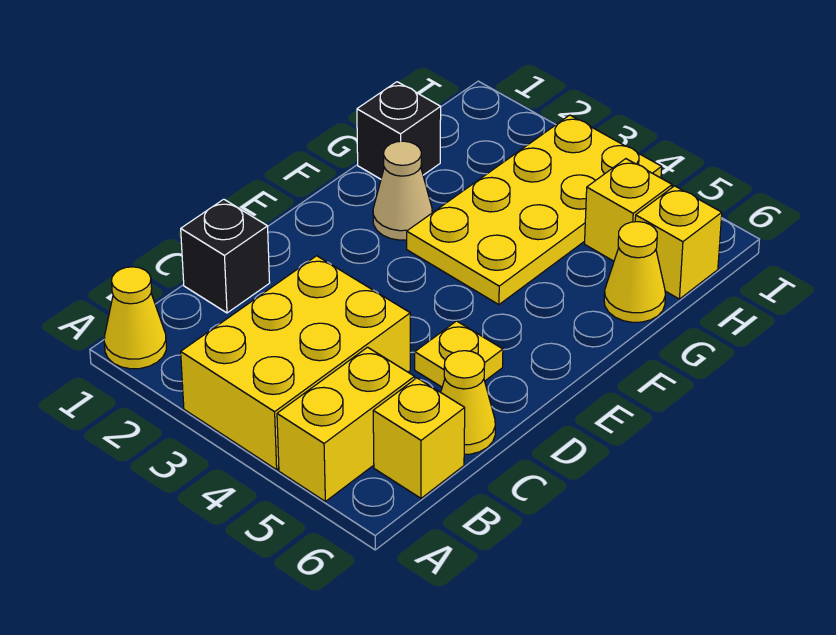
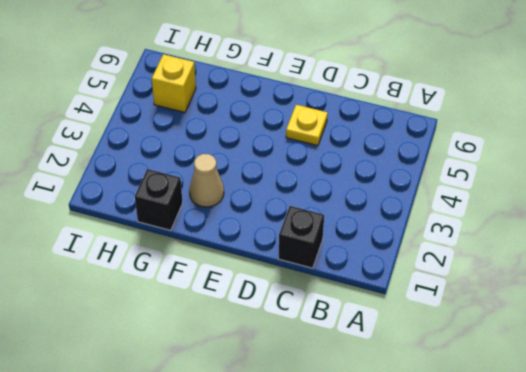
none -> yellow cone A1 level 1
none -> yellow brick A3:C4 level 1
none -> yellow brick A5:B5 level 1

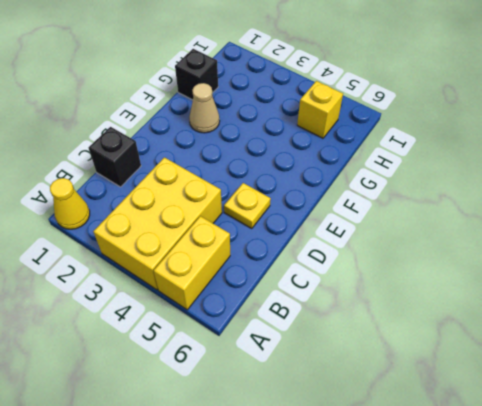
none -> yellow brick B6 level 1
none -> yellow cone C6 level 1
none -> yellow plate F3:I4 level 1

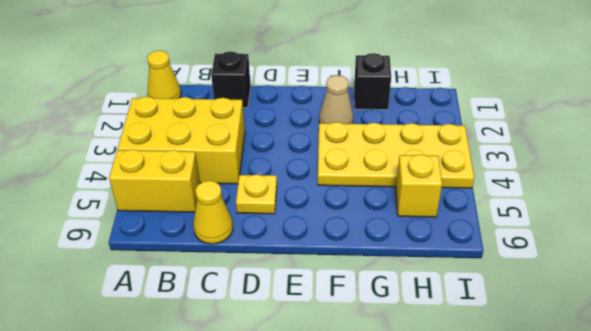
none -> yellow brick B6 level 1
none -> yellow cone G6 level 1
none -> yellow brick H6 level 1

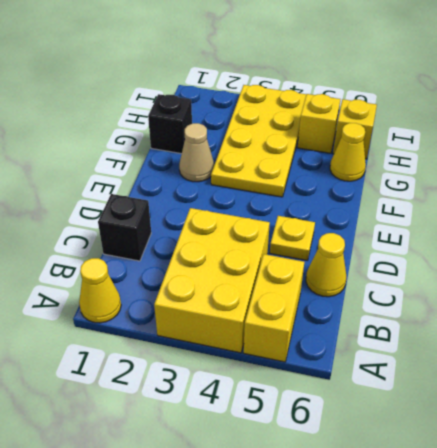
none -> yellow brick B6 level 1

